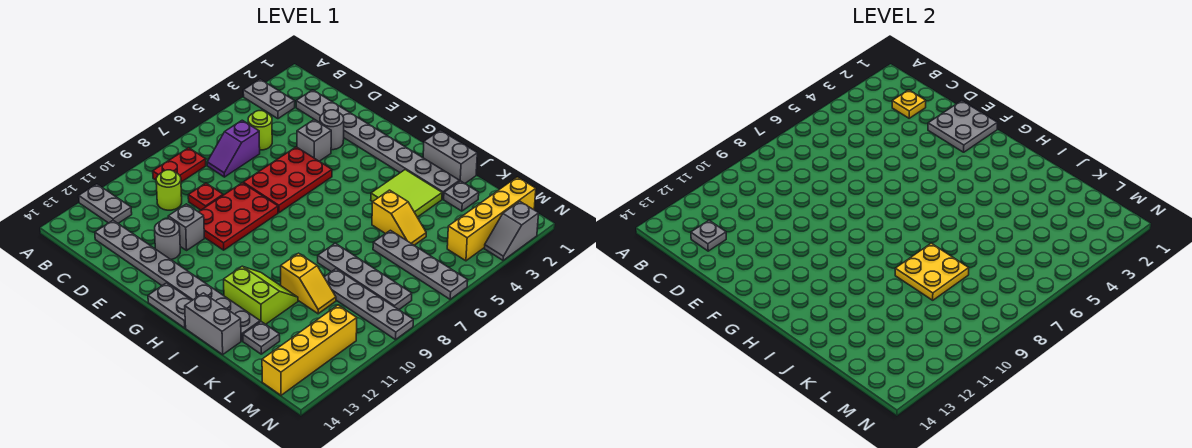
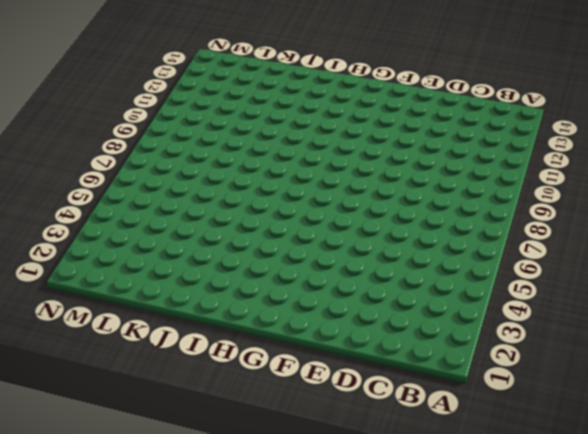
none -> grey plate A3:B3 level 1
none -> grey plate A12:B12 level 1
none -> red plate B8:B9 level 1
none -> grey plate C2:J2 level 1

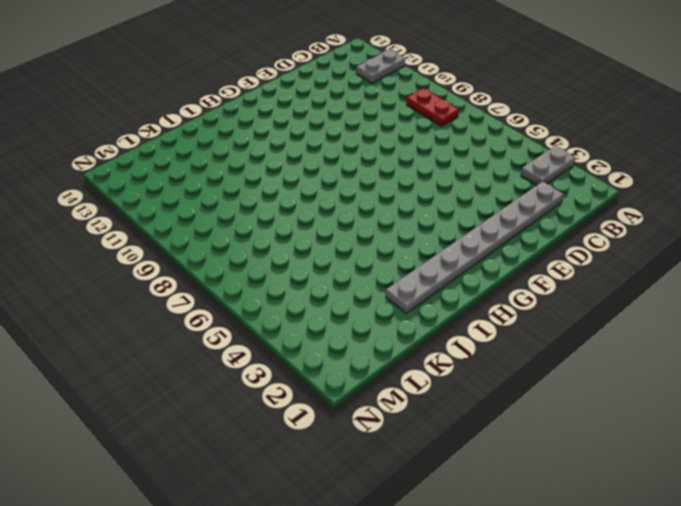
none -> lime round brick C5 level 1
none -> purple slope C6:C7 level 1 top 6
none -> lime round brick C10 level 1
none -> grey plate C13:J13 level 1

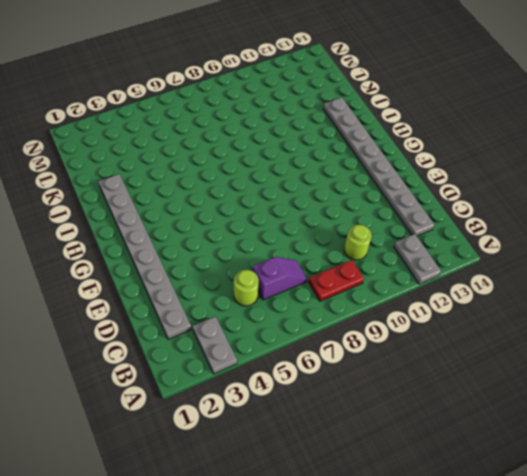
none -> red plate D9 level 1
none -> grey round brick E3 level 1
none -> grey brick E4 level 1
none -> red plate E5:F7 level 1

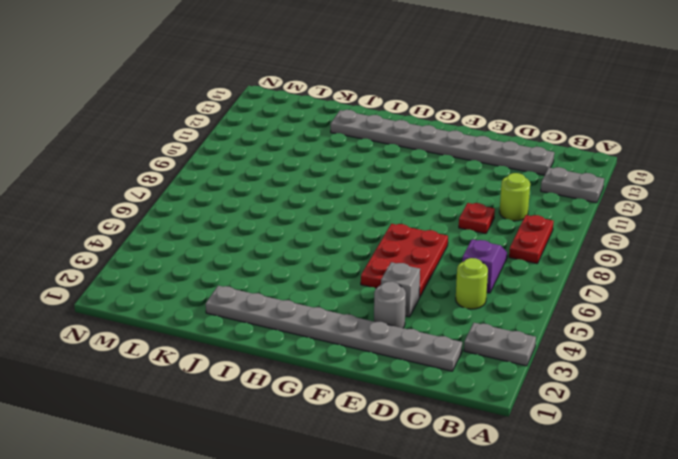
none -> red plate E8:F10 level 1
none -> grey brick E11 level 1
none -> grey round brick E12 level 1
none -> grey plate G14:H14 level 1

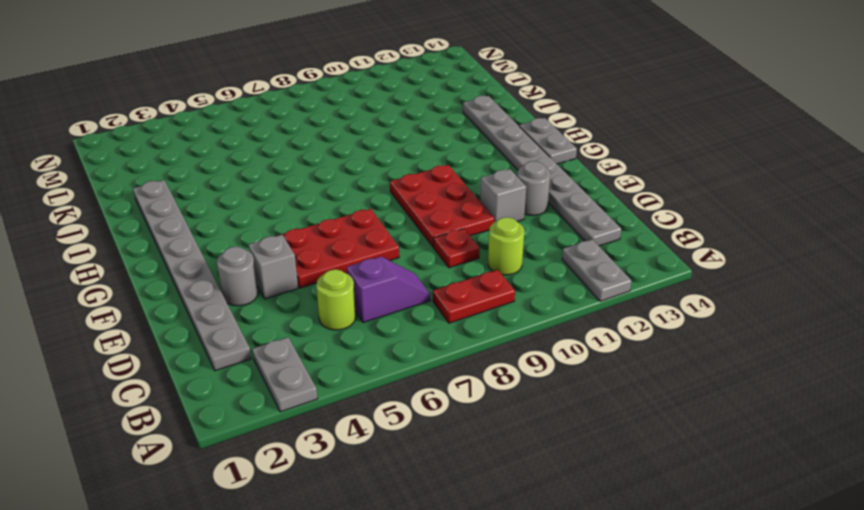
red plate E9:G10 level 1 -> red plate E8:F10 level 1
none -> grey brick I1:J1 level 1
none -> lime tile I3:J4 level 1
none -> lime slope I11:J12 level 1 top 12
none -> grey brick I14:J14 level 1

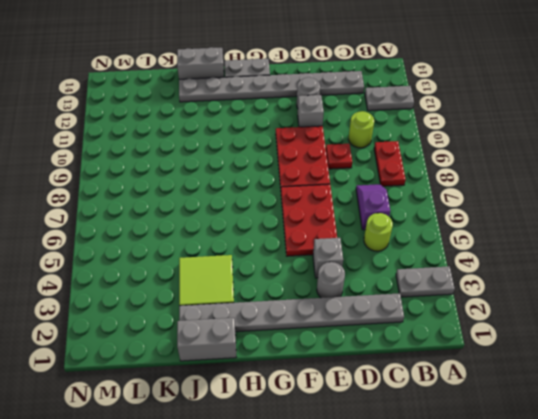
none -> lime slope I11:J12 level 1 top 12
none -> yellow slope J5:K5 level 1 top J
none -> grey plate J8:M8 level 1
none -> yellow slope J10:K10 level 1 top J

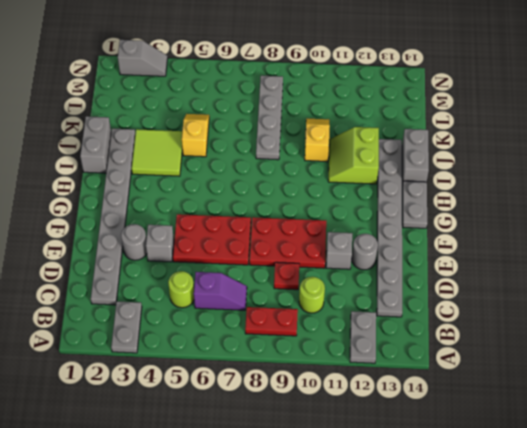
none -> grey plate K2 level 1
none -> grey plate K6:N6 level 1
none -> grey plate K9:N9 level 1
none -> grey plate K13 level 1

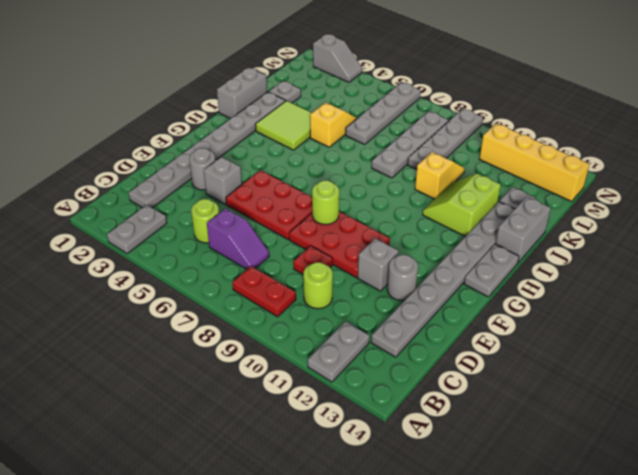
lime round brick F8 level 2 -> none
none -> yellow brick M1:M4 level 1
none -> yellow plate C2 level 2
none -> grey plate C13 level 2
none -> grey plate E1:F2 level 2

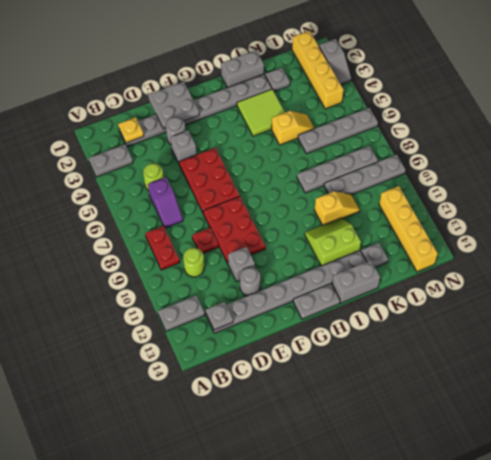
none -> yellow plate J8:K9 level 2

